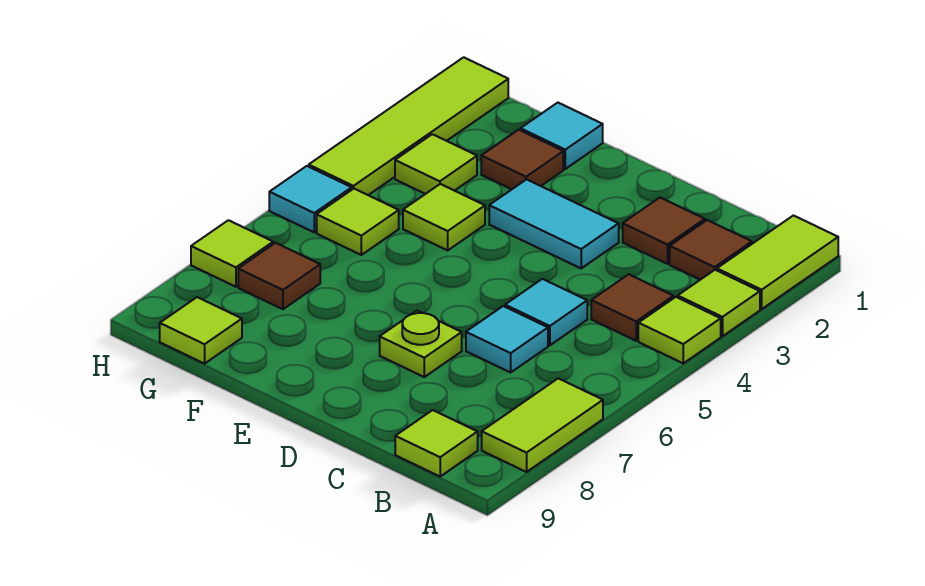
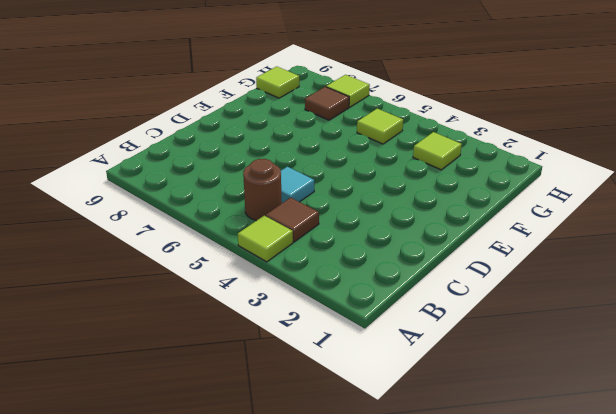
brown round brick B5 level 1 -> none
none -> lime tile A1:A2 level 1
none -> lime tile A3 level 1
none -> lime tile A7:A8 level 1

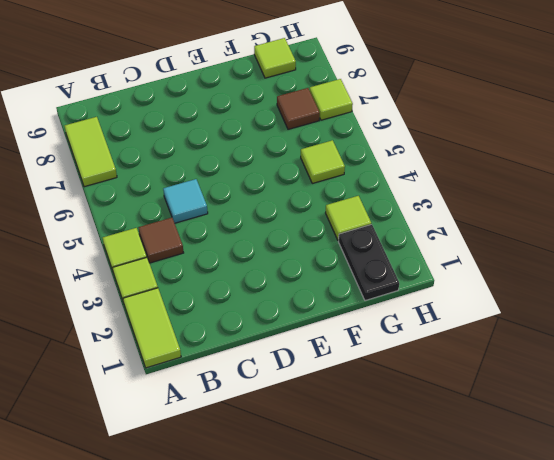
black plate G1:G2 level 1 -> none
none -> brown tile B2 level 1
none -> lime tile B9 level 1
none -> brown tile C2 level 1

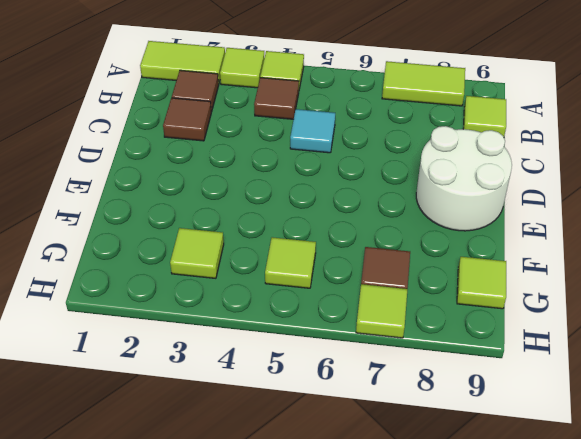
white round brick D8:E9 level 1 -> none
none -> cyan tile C6 level 1
none -> cyan tile D3:E3 level 1
none -> lime plate D7 level 1

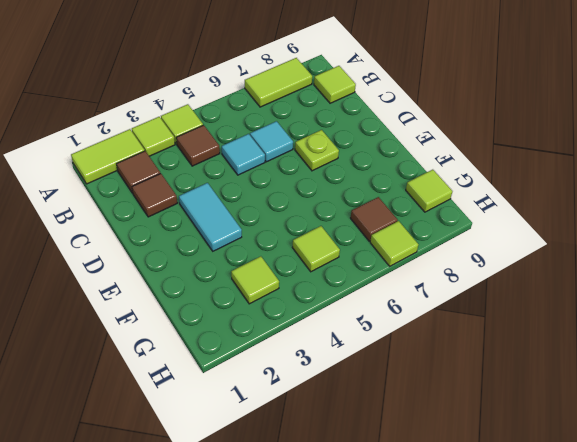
none -> cyan tile F1 level 1
none -> brown tile F2 level 1
none -> lime tile F4 level 1

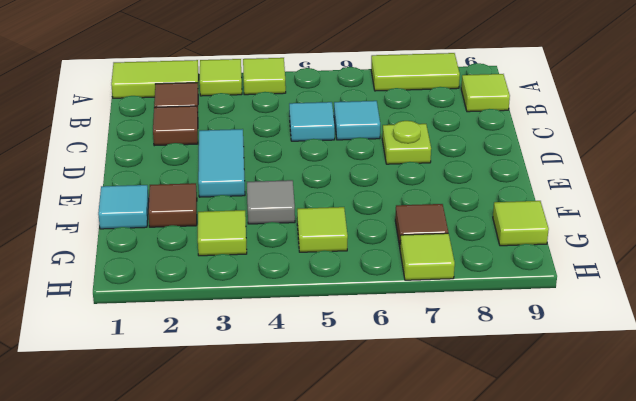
grey tile F4 level 1 -> lime tile F4 level 1
none -> brown tile B4 level 1
none -> lime tile H1:H4 level 1
none -> cyan tile H5 level 1

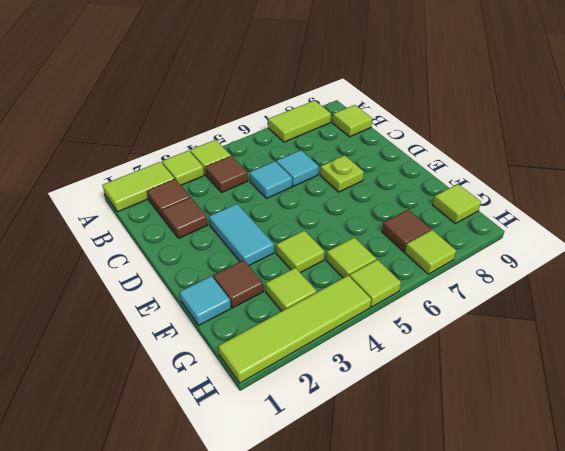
lime tile H5 level 1 -> cyan tile H5 level 1

